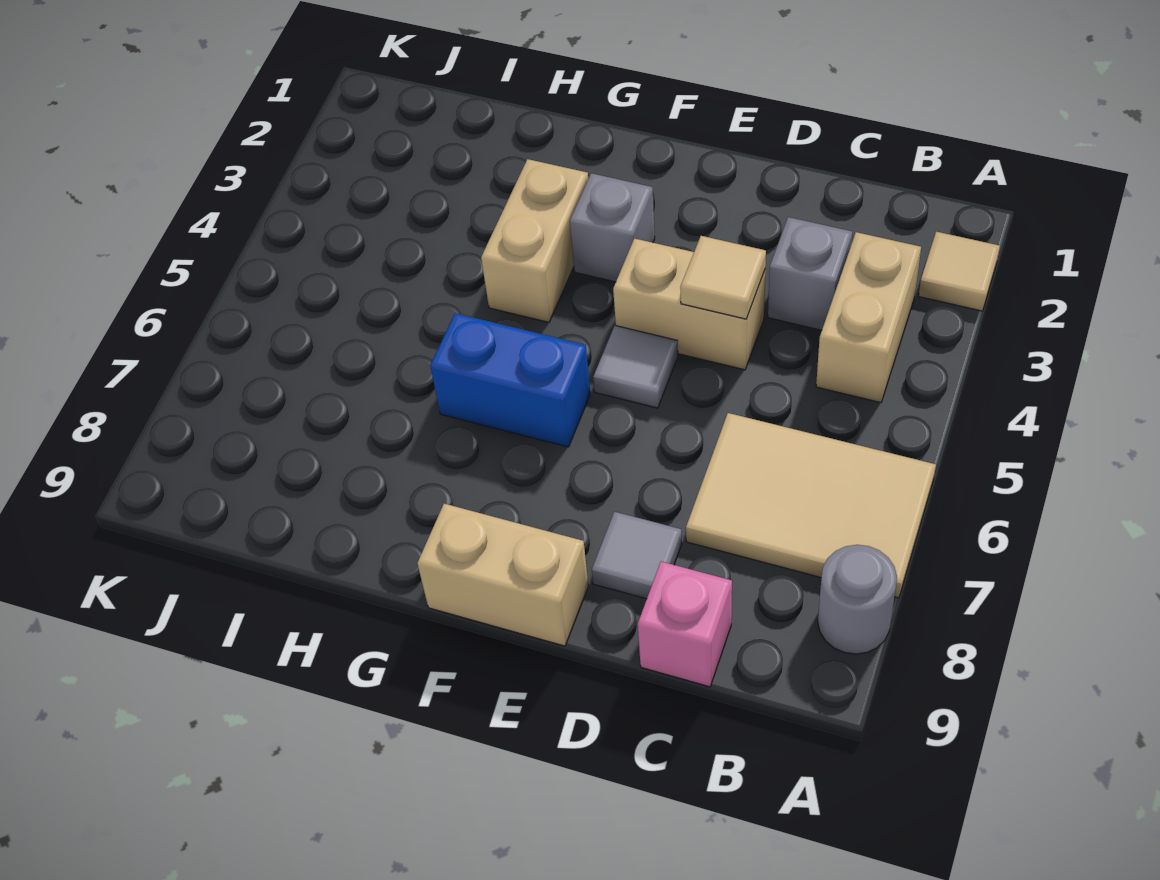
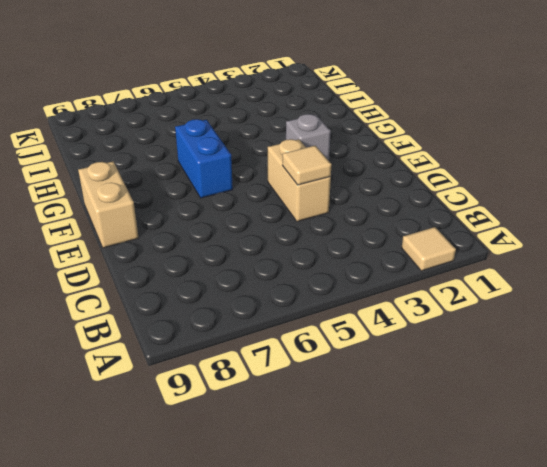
none -> tan tile A6:C7 level 1
none -> grey round brick A8 level 1
none -> tan brick B3:B4 level 1

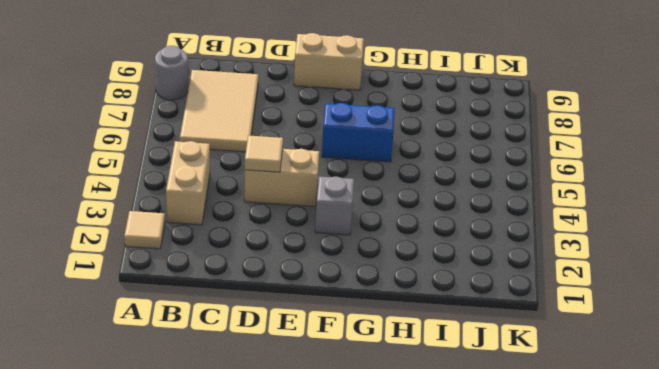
tan tile B6:C8 level 1 -> tan tile A6:C7 level 1
none -> grey brick C3 level 1
none -> pink brick C9 level 1
none -> grey tile D8 level 1

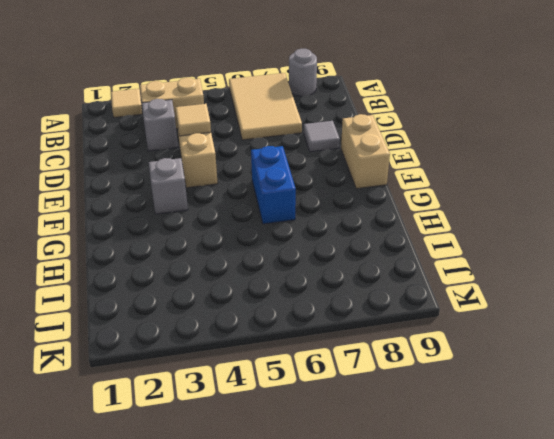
none -> pink brick C9 level 1
none -> grey tile E5 level 1
none -> tan brick G3:G4 level 1

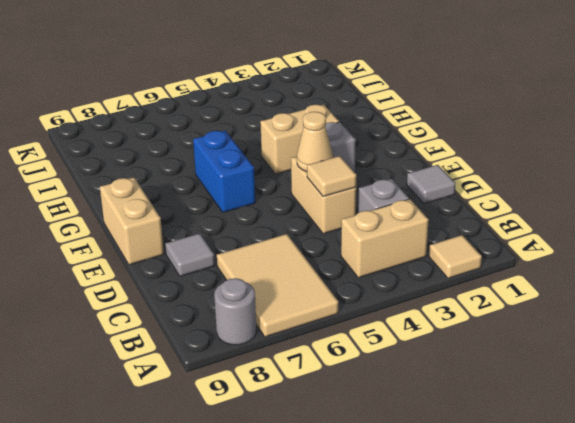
grey tile D1 level 1 -> grey tile E5 level 1
tan cone E4 level 2 -> none
none -> pink brick C9 level 1

